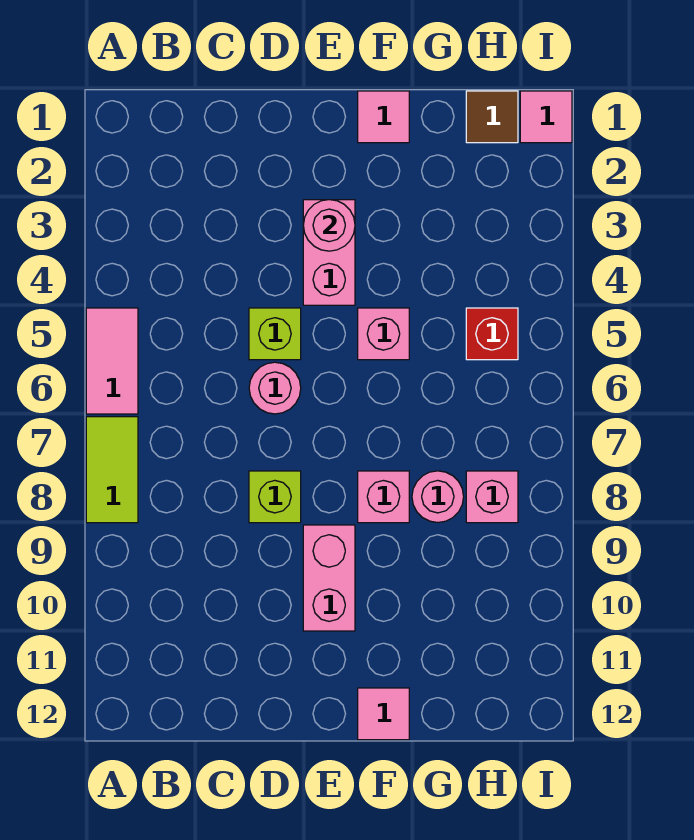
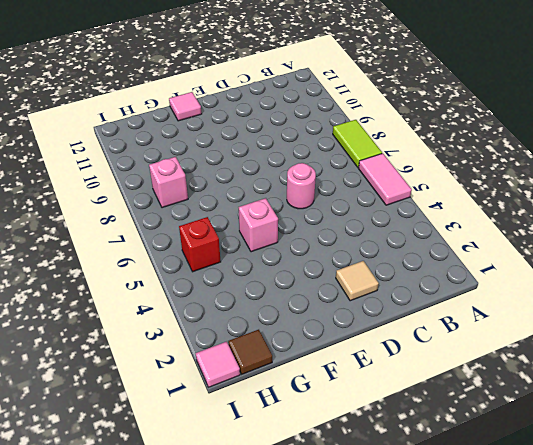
tan tile D2 level 1 -> none
none -> lime brick D5 level 1
none -> lime brick D8 level 1
none -> pink brick E3:E4 level 1

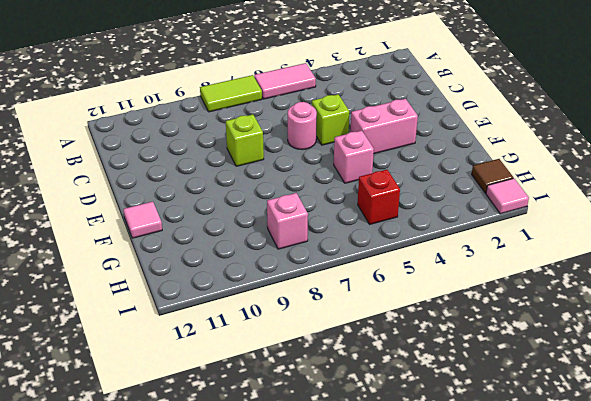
none -> pink brick E9:E10 level 1
none -> pink tile F1 level 1
none -> pink brick F8 level 1

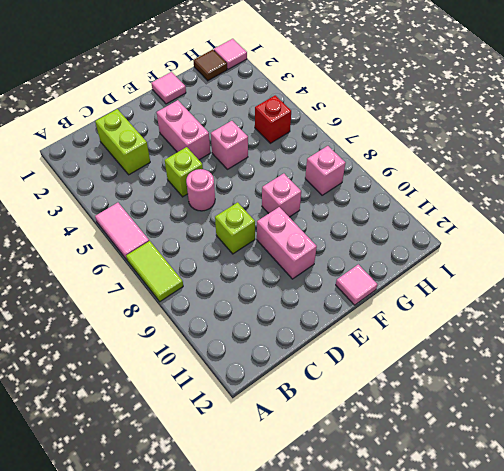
lime brick C2:C3 level 1 -> none
none -> pink round brick G8 level 1
none -> pink round brick E3 level 2

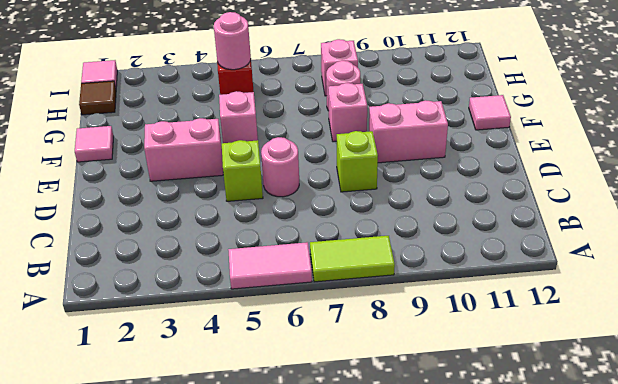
pink round brick H5 level 2 -> pink round brick E3 level 2

